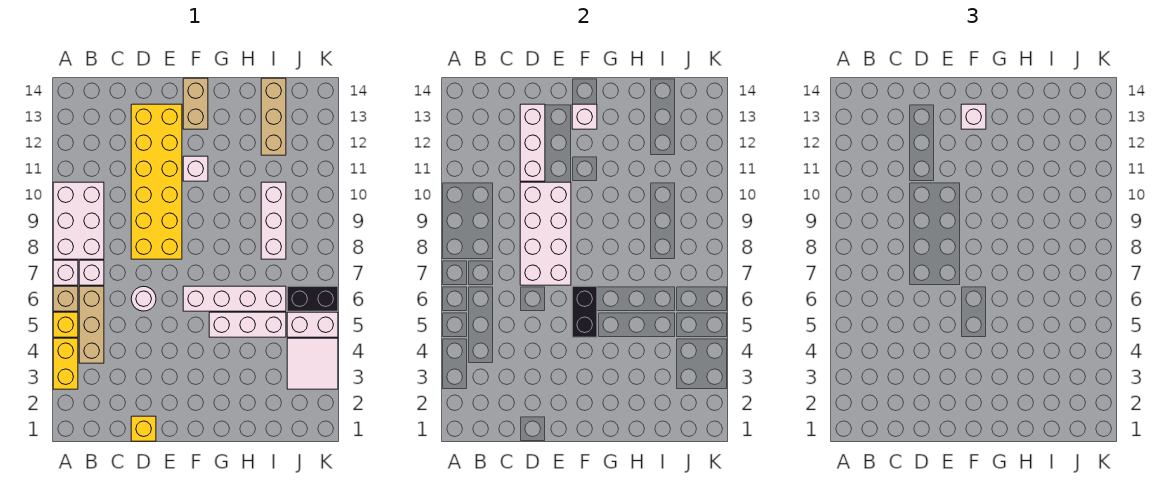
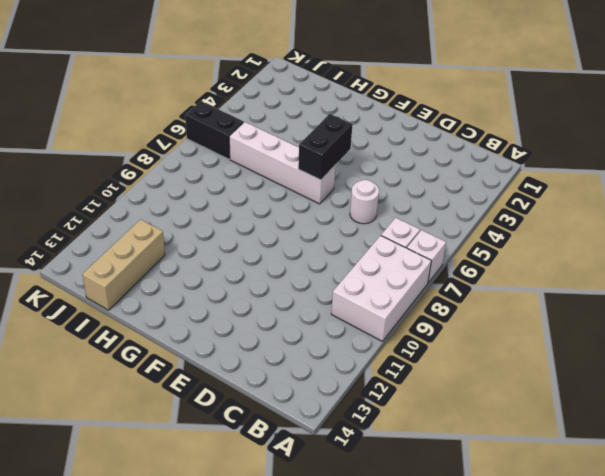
none -> yellow brick A3:A4 level 1
none -> yellow brick A5 level 1
none -> tan brick A6 level 1

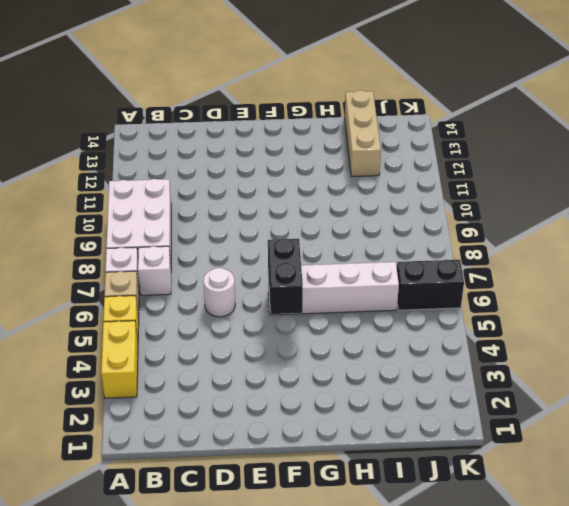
none -> tan brick B4:B6 level 1
none -> yellow brick D1 level 1
none -> yellow brick D8:E13 level 1

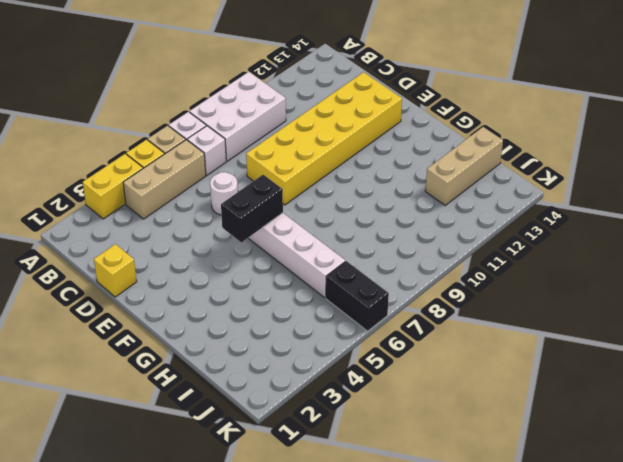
none -> white brick F11 level 1
none -> tan brick F13:F14 level 1
none -> white brick G5:I5 level 1

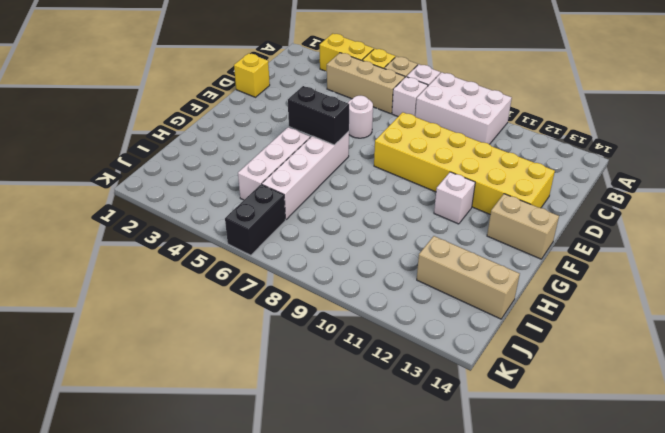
none -> white brick I8:I10 level 1
none -> white tile J3:K4 level 1
none -> white brick J5:K5 level 1

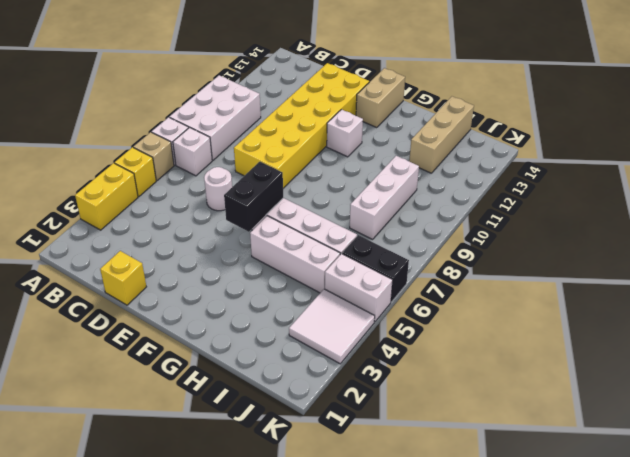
none -> tan brick B4:B6 level 1
none -> white brick D7:E10 level 2
none -> white brick D11:D13 level 2

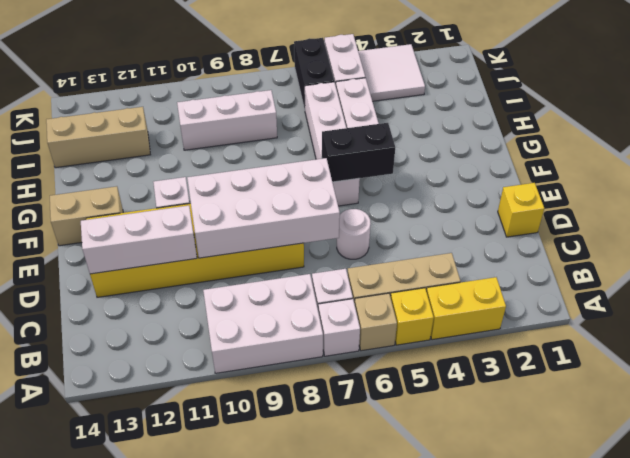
none -> white brick F13 level 2
none -> white brick F13 level 3

